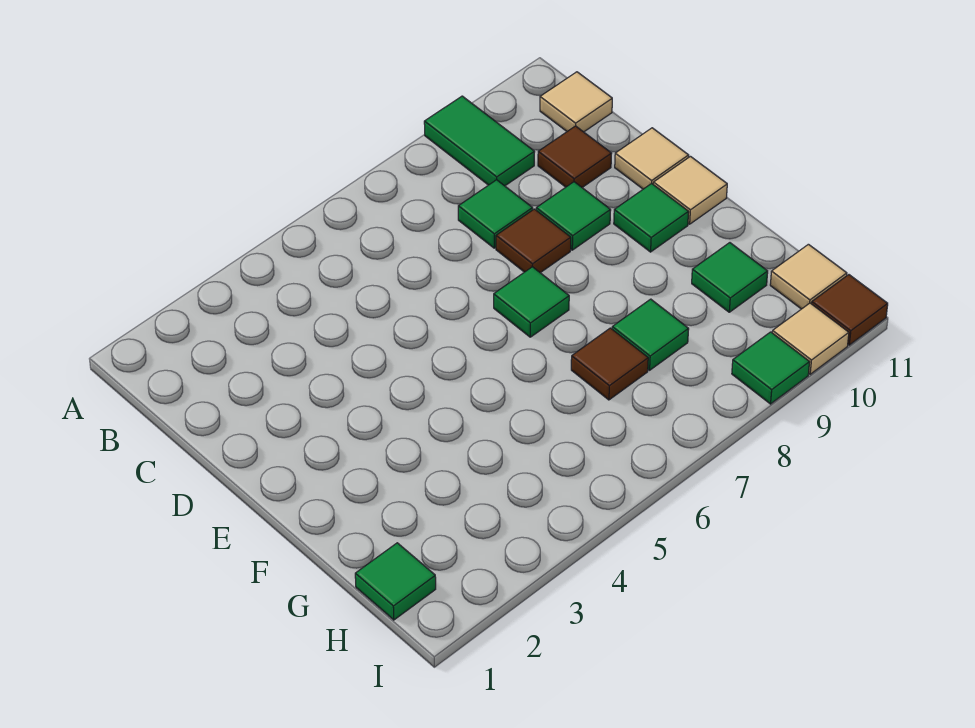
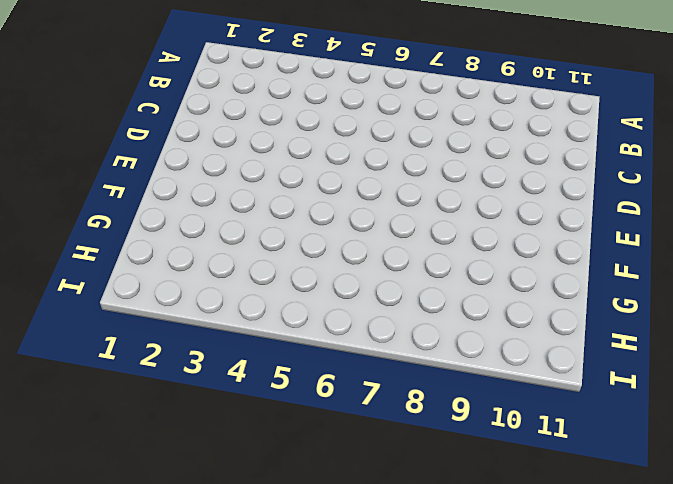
none -> green tile A9:B9 level 1
none -> tan tile B11 level 1
none -> green tile C8 level 1

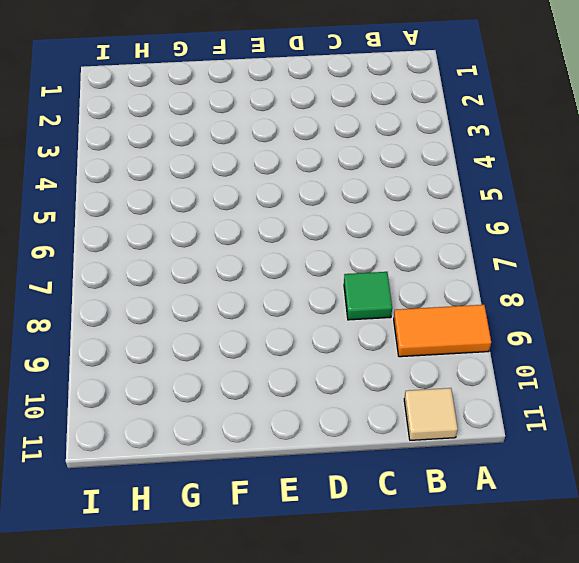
orange tile A9:B9 level 1 -> green tile A9:B9 level 1
none -> brown tile C10 level 1
none -> brown tile D8 level 1
none -> green tile D9 level 1

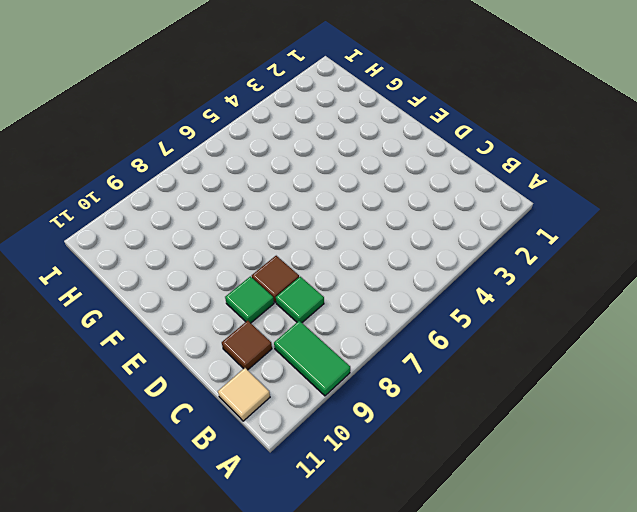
none -> tan tile D11 level 1
none -> green tile E7 level 1
none -> green tile E10 level 1

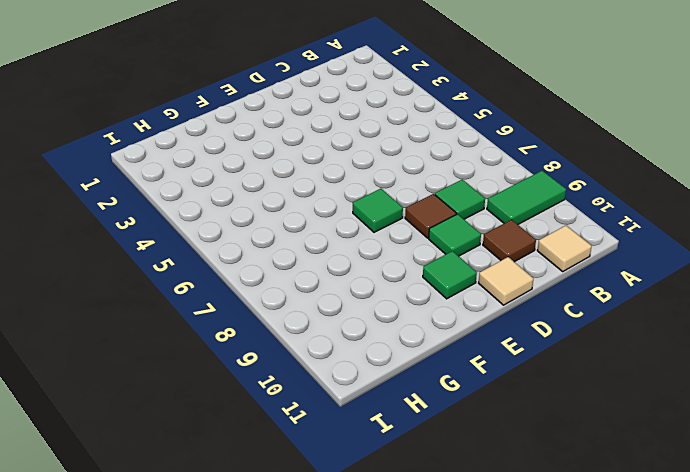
none -> tan tile E11 level 1
none -> brown tile G7 level 1
none -> green tile G8 level 1

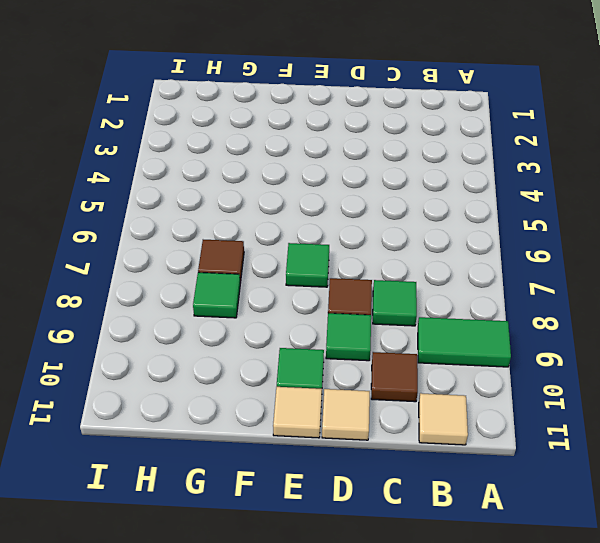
none -> green tile G10 level 1
none -> green tile H1 level 1
none -> tan tile H11 level 1

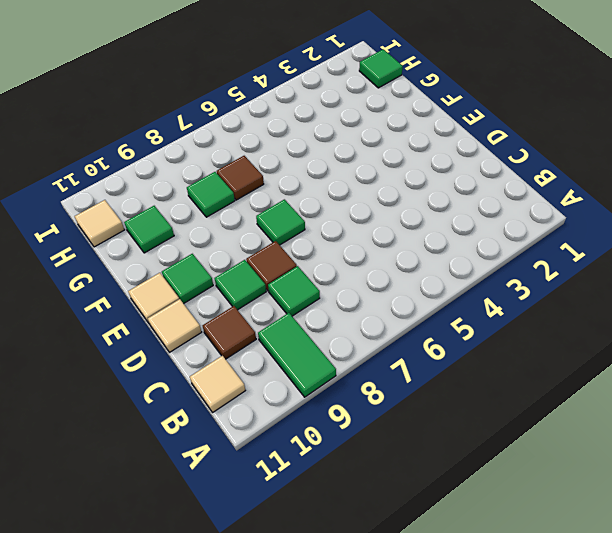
none -> green tile I9 level 1
none -> tan tile I10 level 1
none -> brown tile I11 level 1

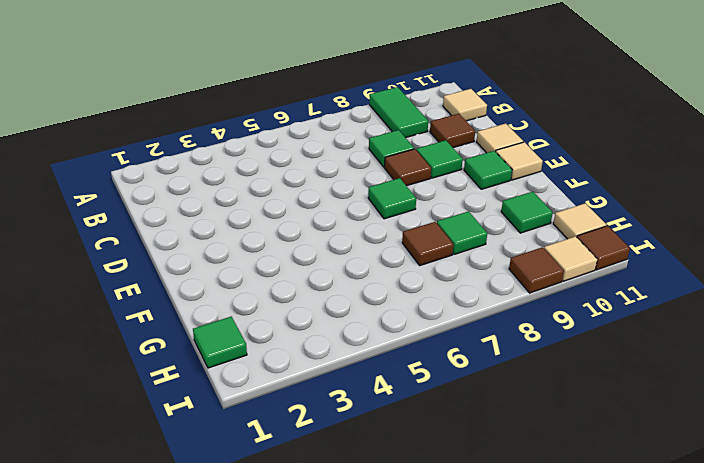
brown tile I9 level 1 -> green tile I9 level 1

